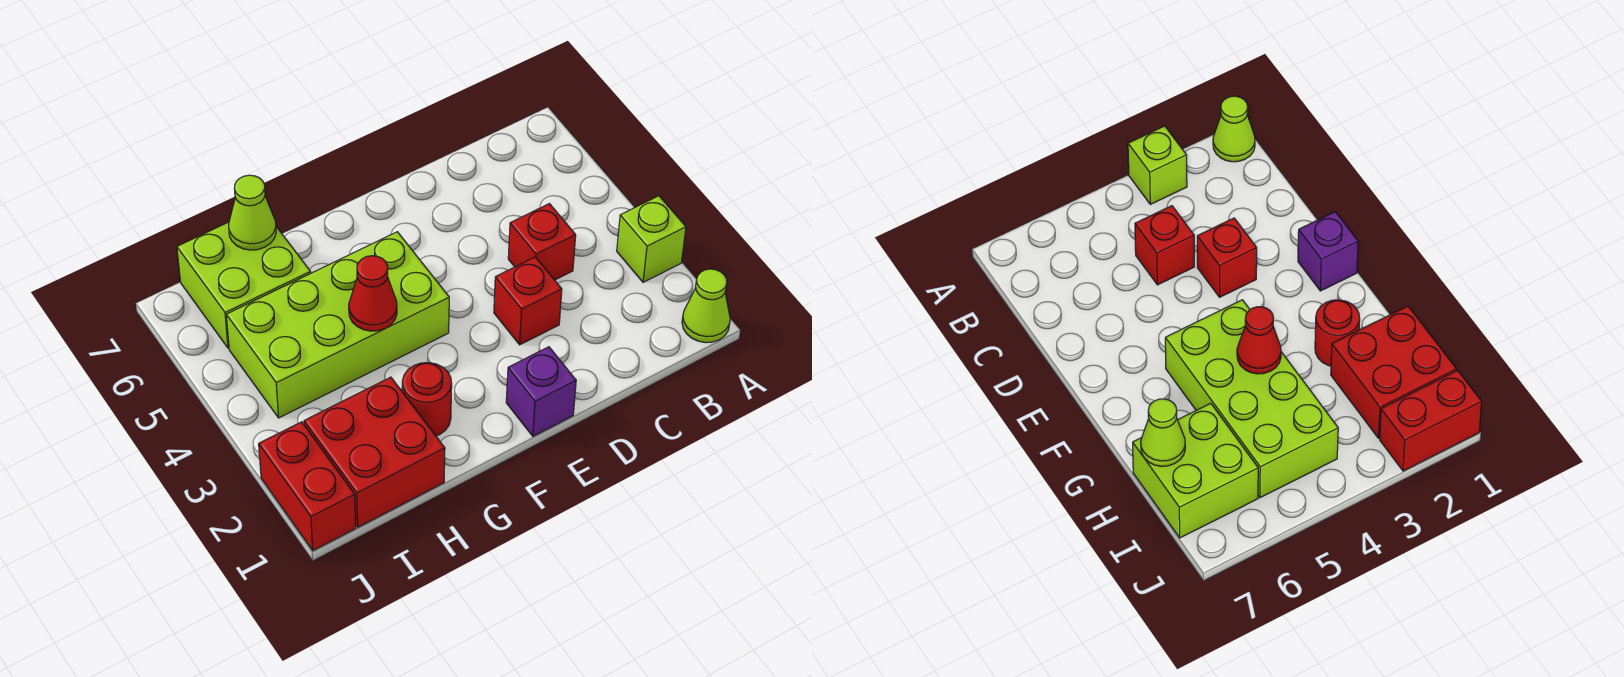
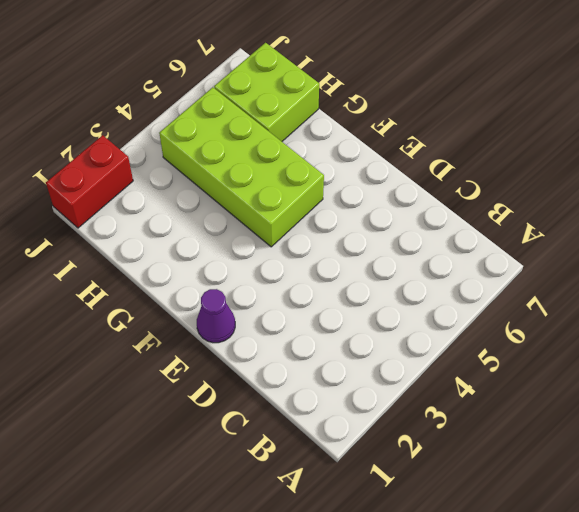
purple cone E1 level 1 -> purple brick E1 level 1
none -> lime cone A1 level 1
none -> lime brick A3 level 1
none -> red brick C4 level 1

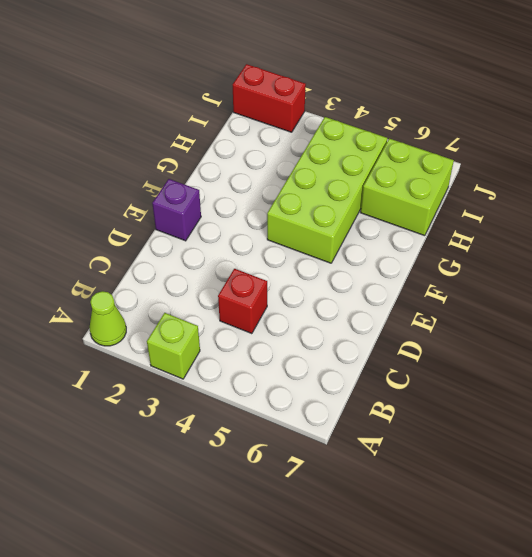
none -> red brick D3 level 1
none -> red round brick G2 level 1
none -> red brick H1:I2 level 1

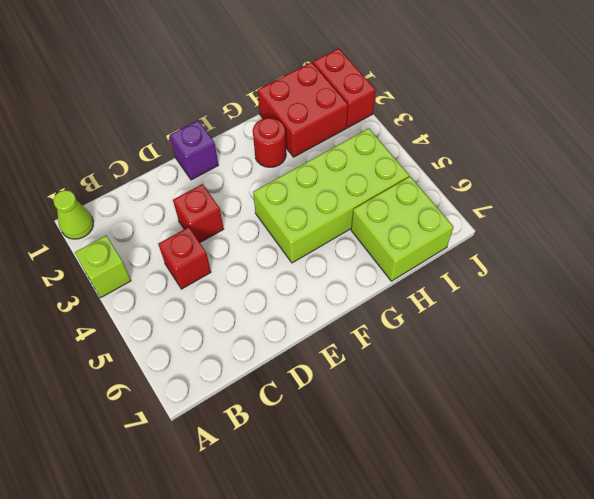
none -> red cone G4 level 2
none -> lime cone H7 level 2

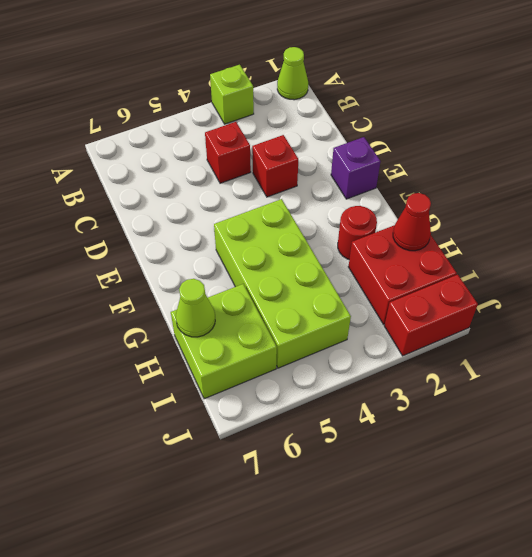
red cone H1 level 2 -> red cone G4 level 2

